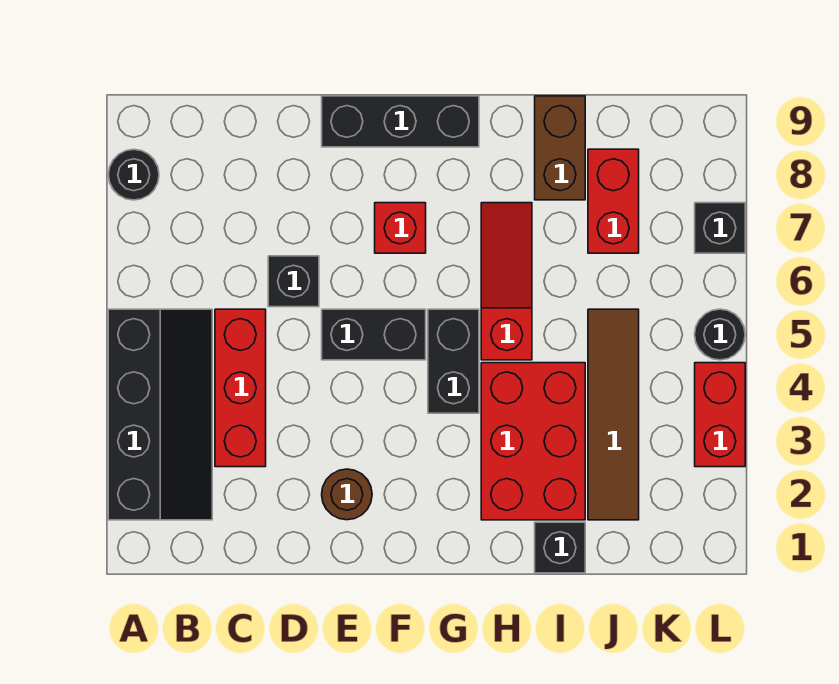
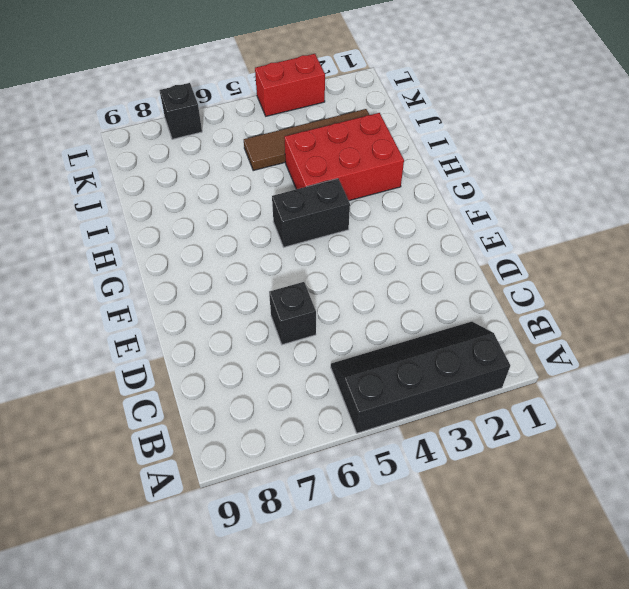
none -> black round brick A8 level 1
none -> red brick C3:C5 level 1
none -> brown round brick E2 level 1

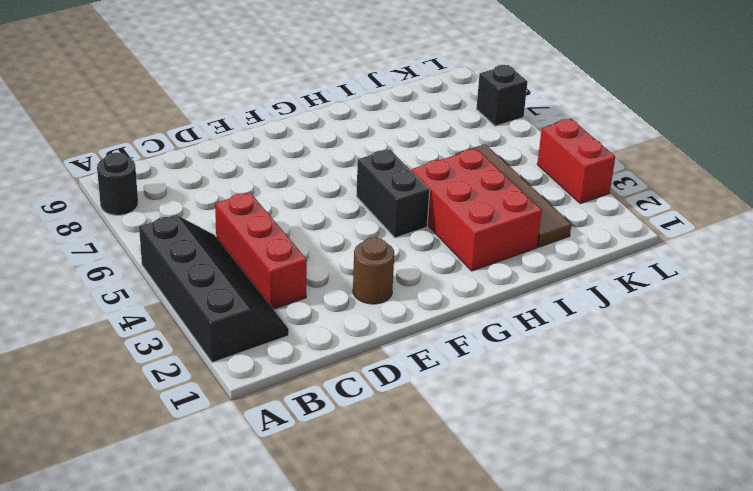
none -> black brick D6 level 1
none -> black brick E5:F5 level 1
none -> black brick E9:G9 level 1

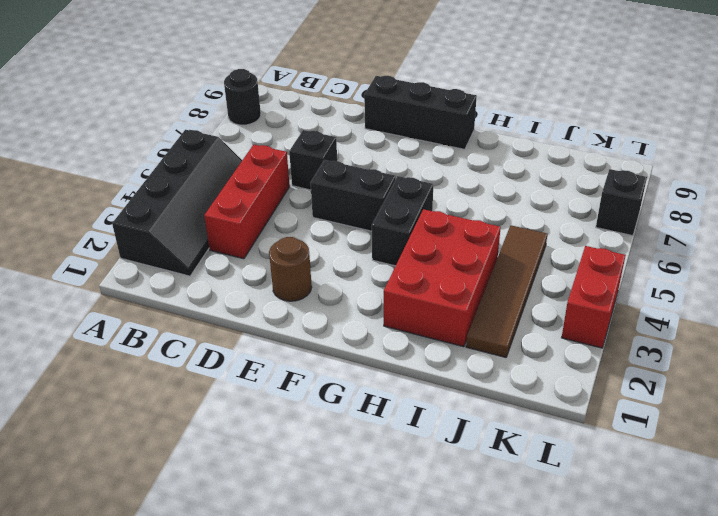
none -> red brick F7 level 1
none -> red slope H5:H7 level 1 top 5
none -> black brick I1 level 1

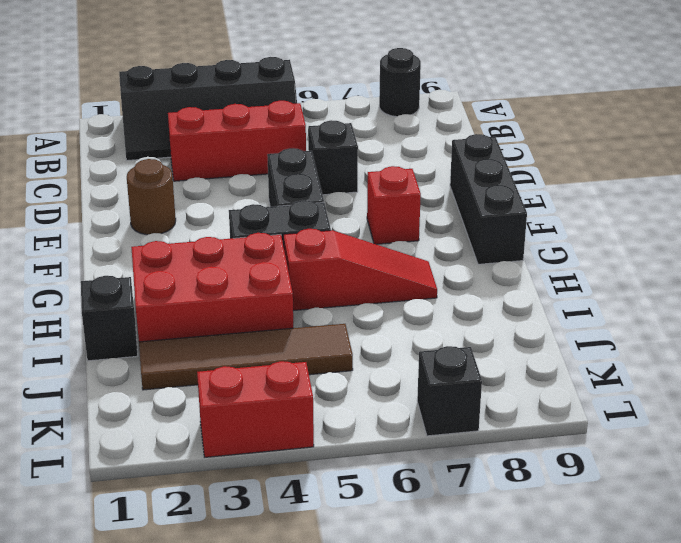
none -> brown brick I8:I9 level 1
none -> red brick J7:J8 level 1
none -> black round brick L5 level 1

